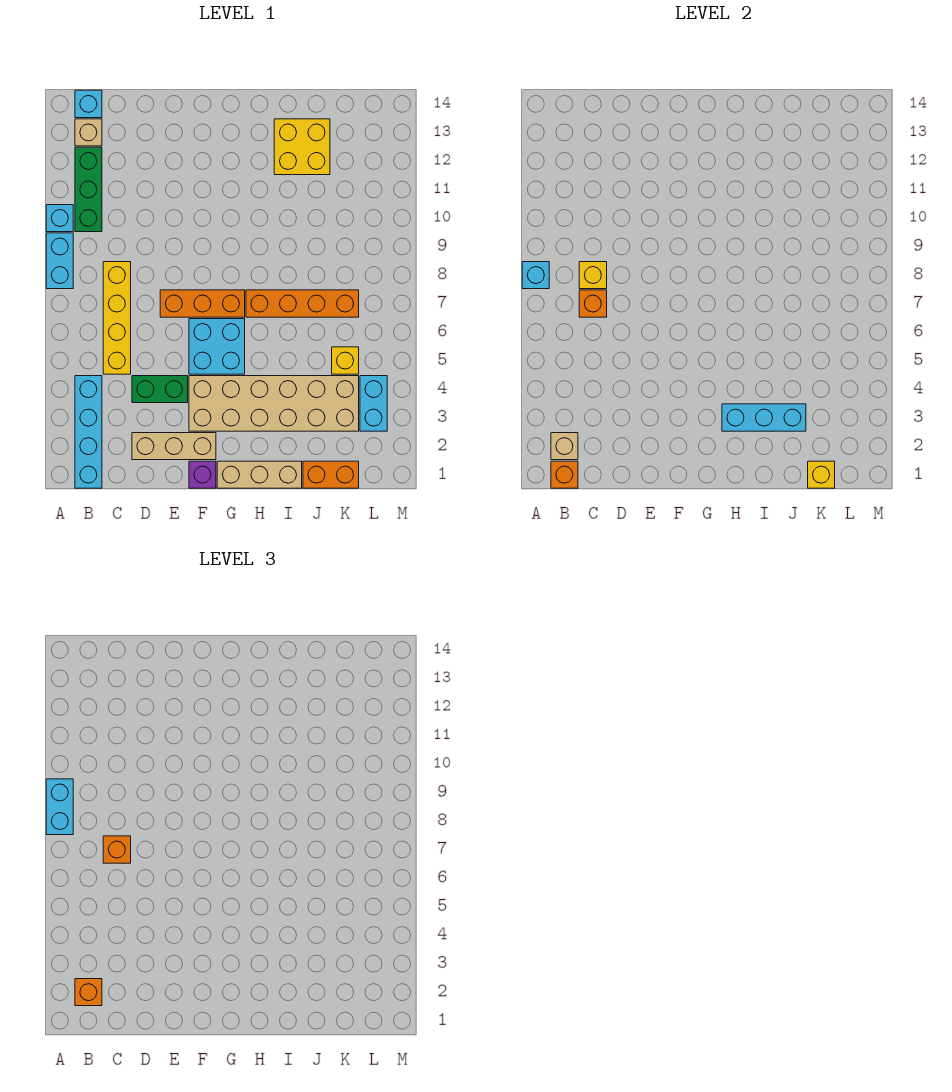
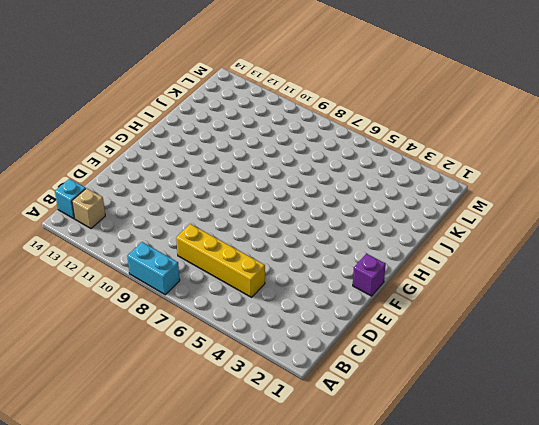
none -> cyan brick A10 level 1
none -> cyan brick B1:B4 level 1
none -> green brick B10:B12 level 1

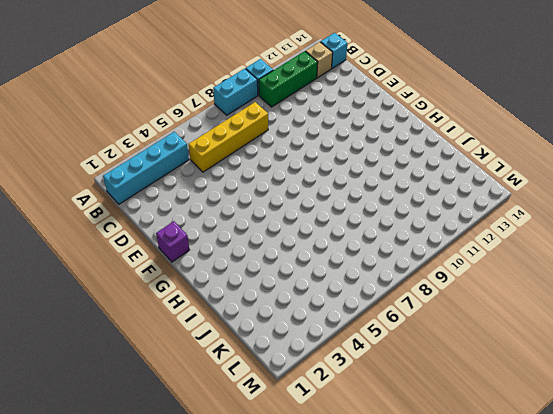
none -> tan brick D2:F2 level 1
none -> green brick D4:E4 level 1
none -> orange brick E7:G7 level 1

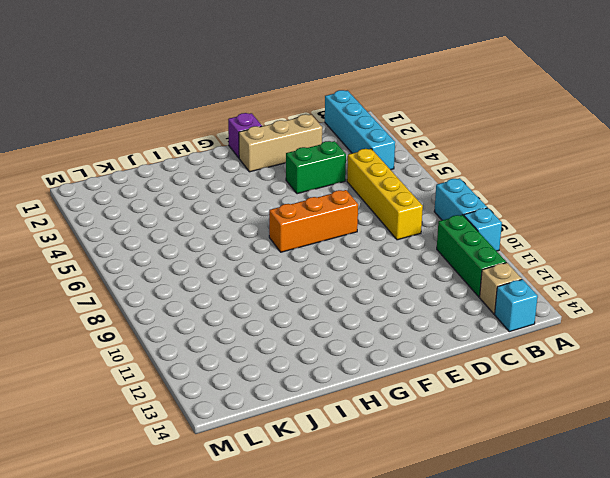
none -> tan brick F3:K4 level 1
none -> cyan brick F5:G6 level 1
none -> tan brick G1:I1 level 1

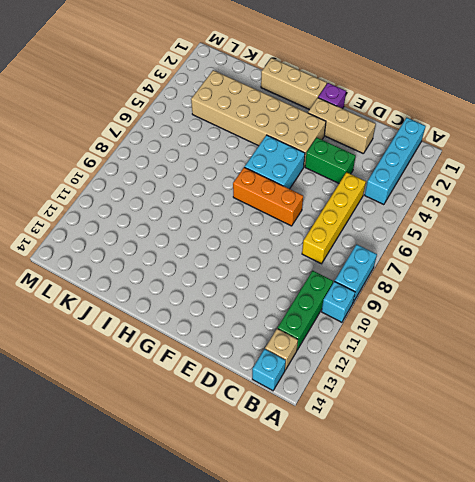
none -> orange brick H7:K7 level 1
none -> yellow brick I12:J13 level 1
none -> orange brick J1:K1 level 1

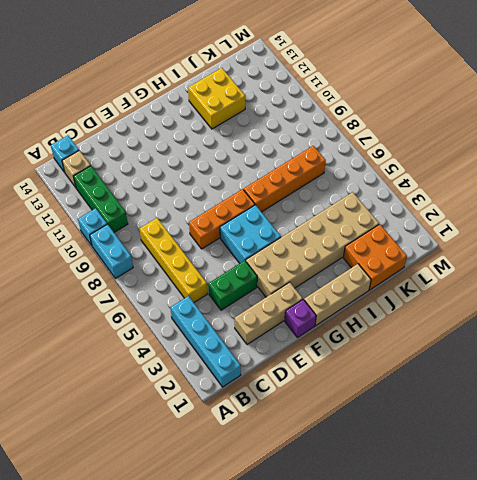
orange brick J1:K2 level 1 -> orange brick J1:K1 level 1
none -> yellow brick K5 level 1
none -> cyan brick L3:L4 level 1
none -> cyan brick A8 level 2

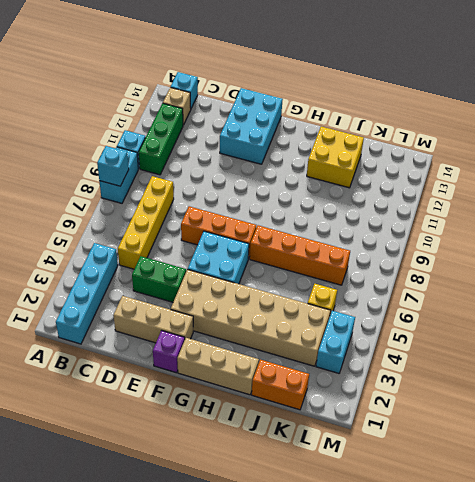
cyan brick E12:F14 level 1 -> none
none -> orange brick B1 level 2
none -> tan brick B2 level 2
none -> orange brick C7 level 2

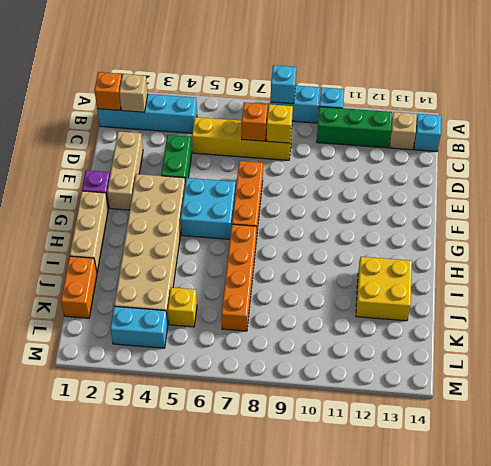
none -> cyan brick H3:J3 level 2
none -> yellow brick K1 level 2
none -> cyan brick A8:A9 level 3

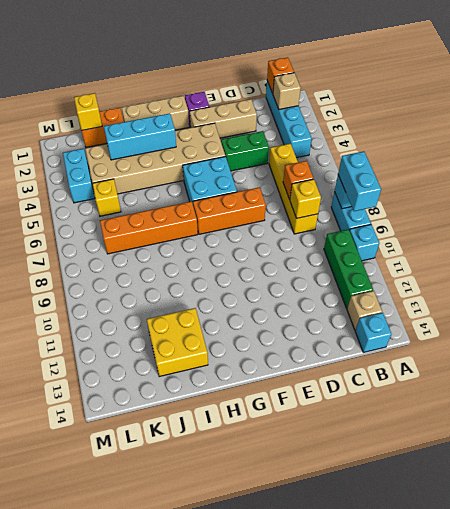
none -> orange brick B2 level 3
none -> orange brick C7 level 3

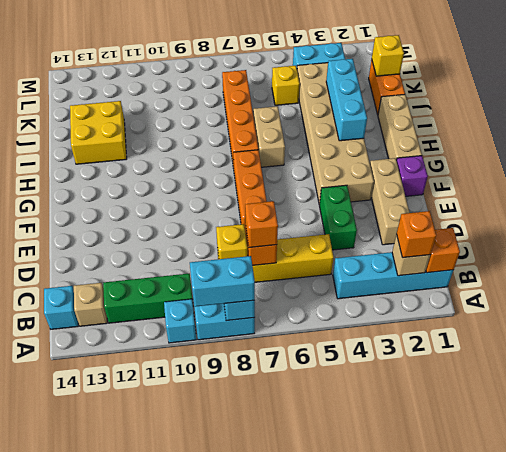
tan brick H6:I6 level 1 -> none
none -> cyan brick F5:G6 level 1

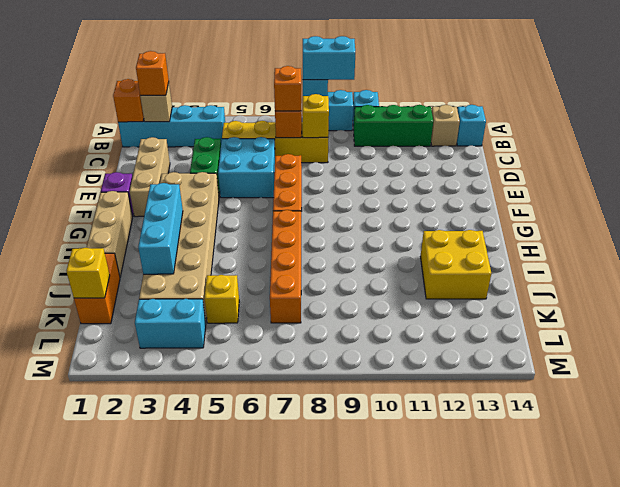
cyan brick D5:E6 level 1 -> cyan brick F5:G6 level 1

